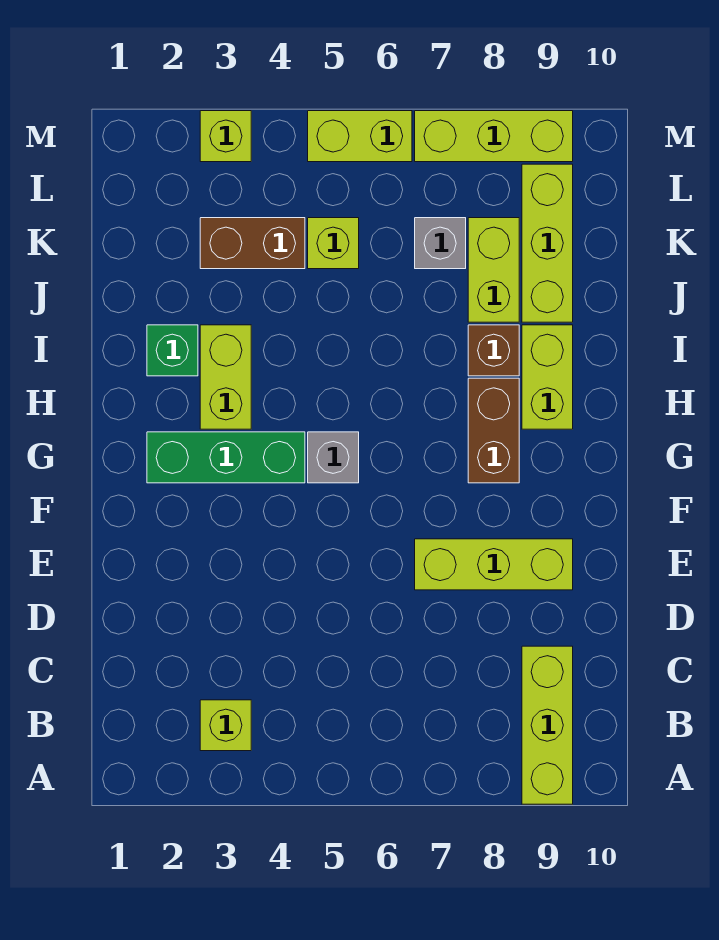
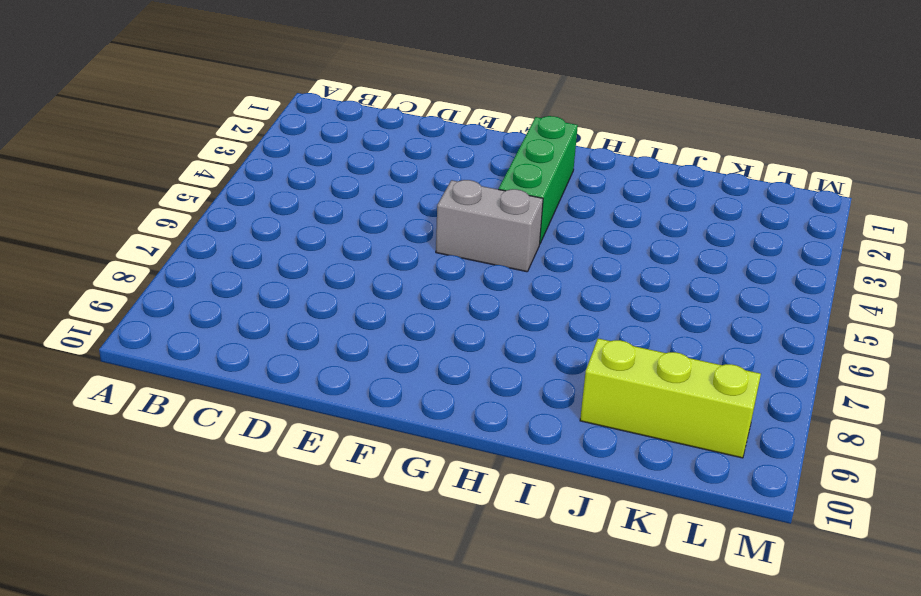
grey brick F5:G5 level 1 -> grey brick G5 level 1
none -> lime brick A9:C9 level 1
none -> lime brick B3 level 1
none -> lime brick E7:E9 level 1

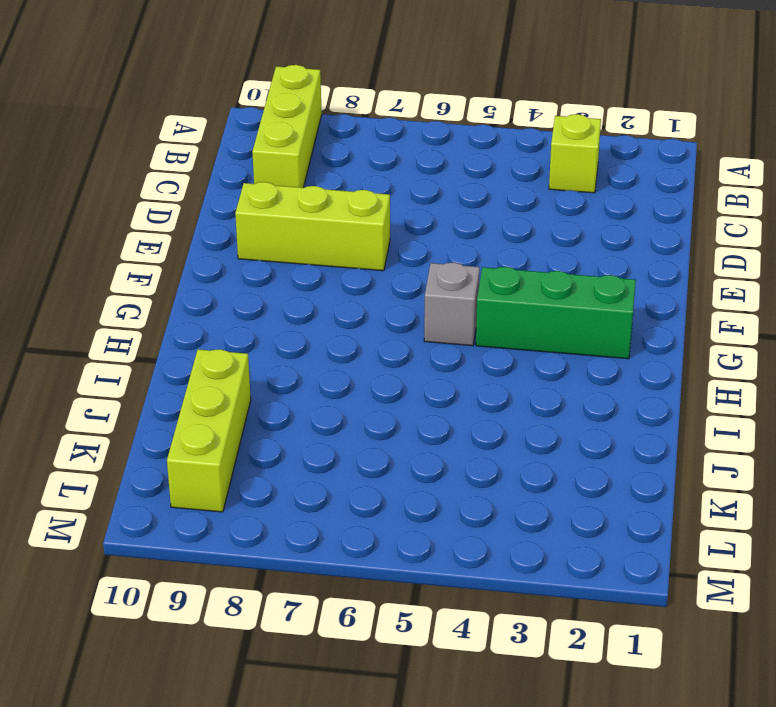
none -> brown brick G8:H8 level 1
none -> lime brick H3:I3 level 1
none -> lime brick H9:I9 level 1

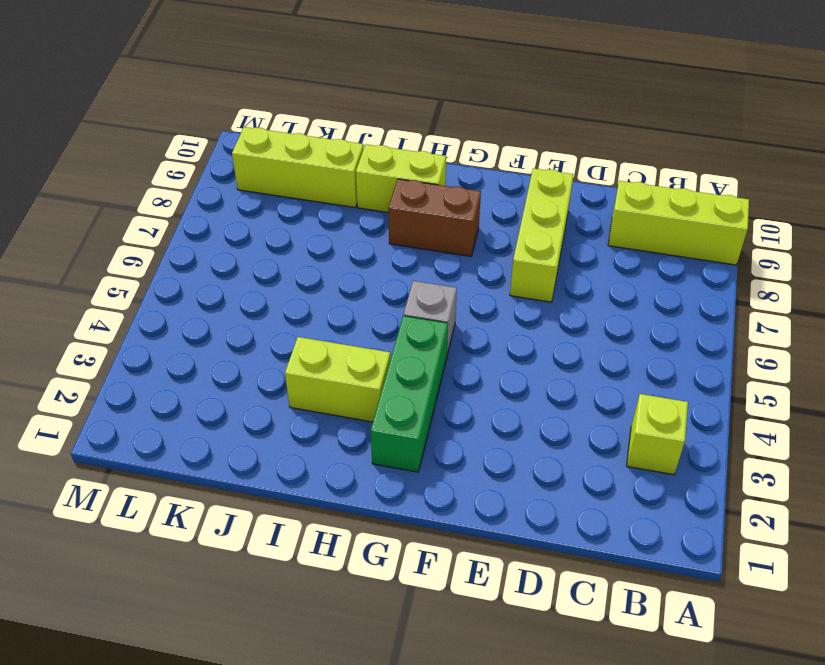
none -> green brick I2 level 1
none -> brown brick I8 level 1
none -> lime brick J8:K8 level 1

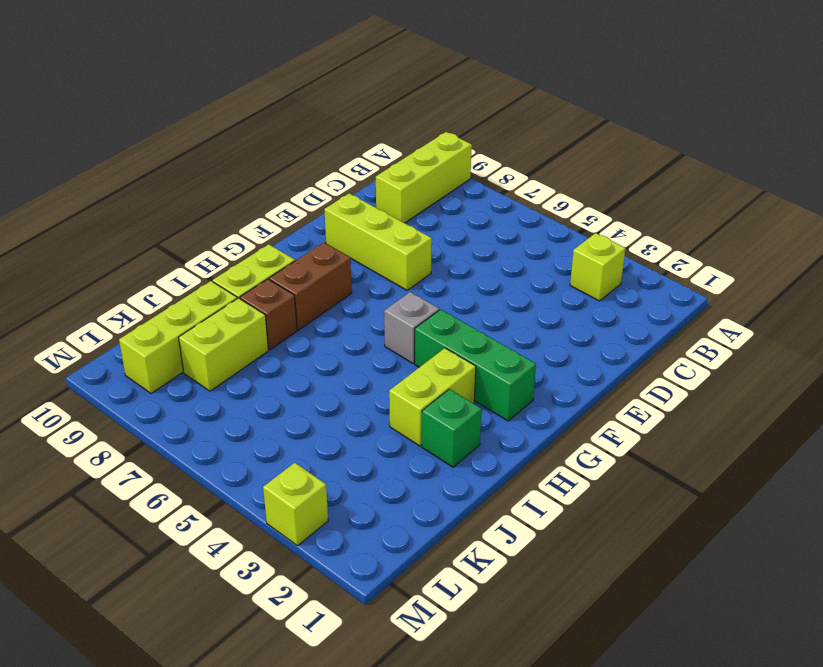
none -> brown brick K3:K4 level 1
none -> lime brick K5 level 1
none -> grey brick K7 level 1

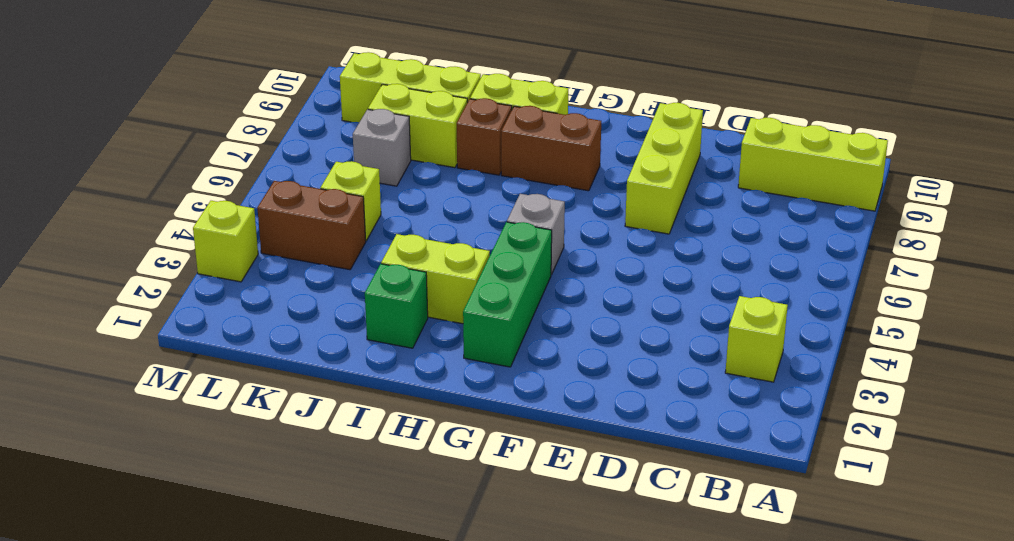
brown brick K4:L4 level 1 -> brown brick K3:K4 level 1
none -> lime brick M5:M6 level 1
none -> lime brick M7:M9 level 1

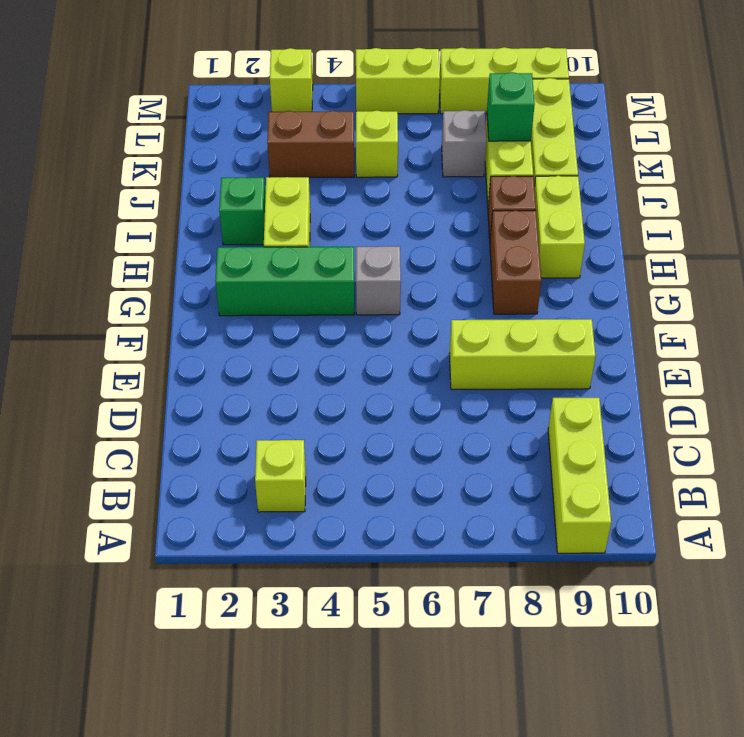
green brick K8 level 2 -> none

